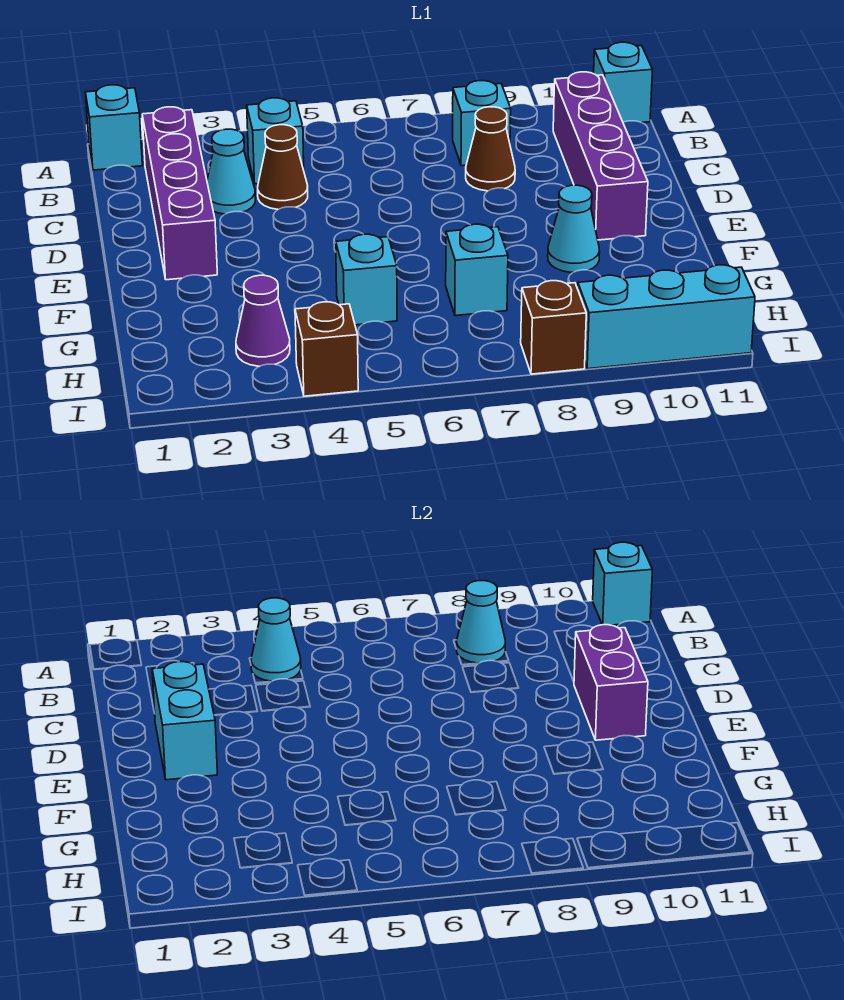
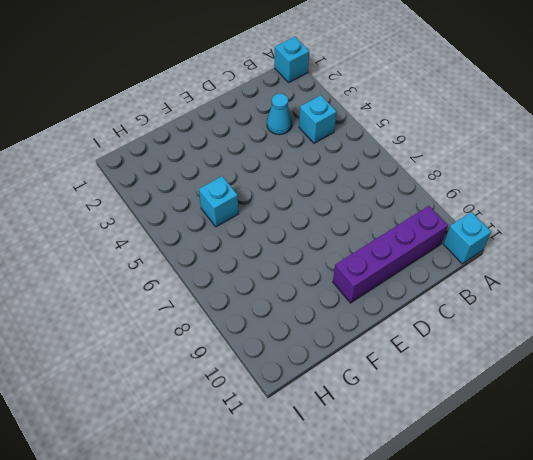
none -> purple brick B2:E2 level 1
none -> cyan brick B8 level 1
none -> brown cone C4 level 1

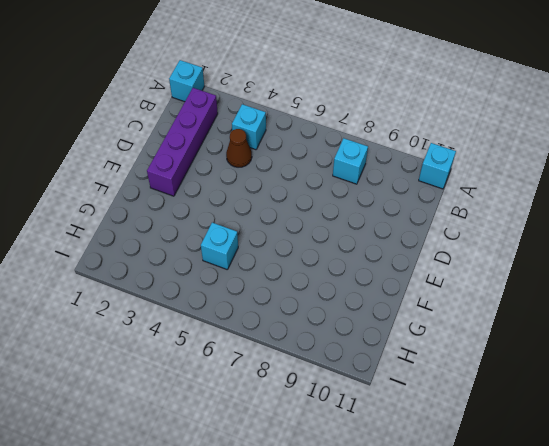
none -> purple brick B10:E10 level 1
none -> cyan cone C3 level 1
none -> brown cone C8 level 1

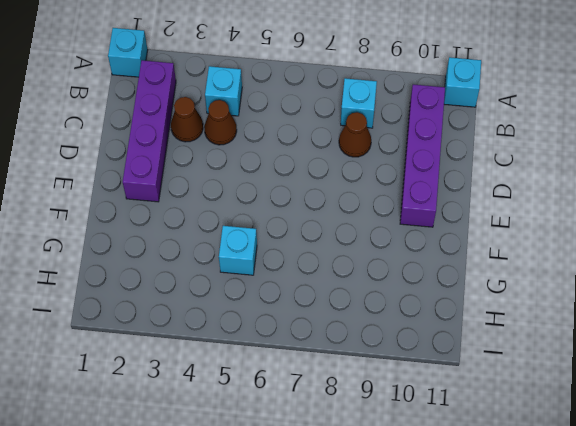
brown cone C3 level 1 -> cyan cone C3 level 1
none -> cyan cone F9 level 1
none -> cyan brick G7 level 1
none -> purple cone H3 level 1

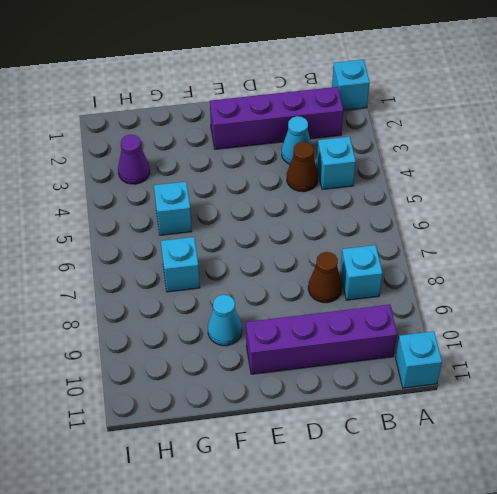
none -> brown brick I4 level 1
none -> brown brick I8 level 1
none -> cyan brick I9:I11 level 1

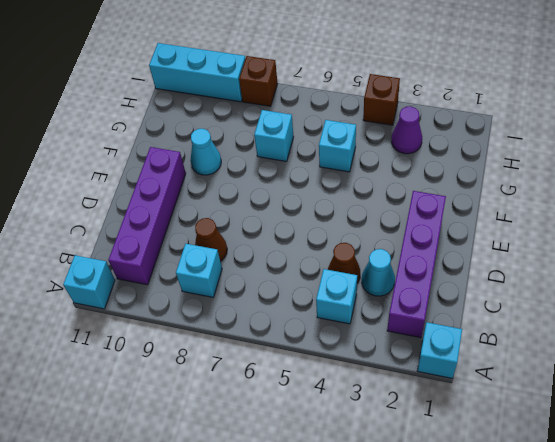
none -> cyan brick A11 level 2
none -> cyan cone B4 level 2
none -> cyan cone B8 level 2

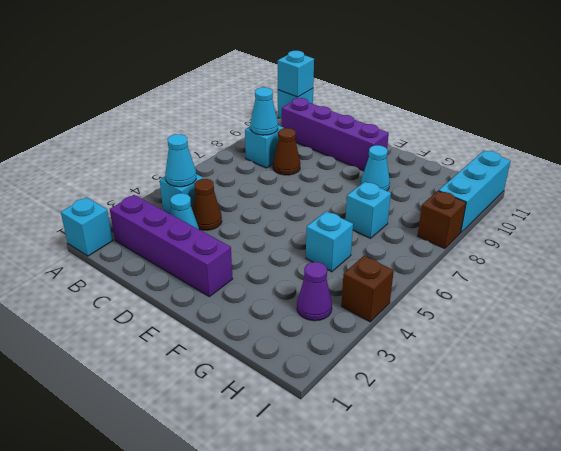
none -> cyan brick D2:E2 level 2
none -> purple brick D10:E10 level 2

